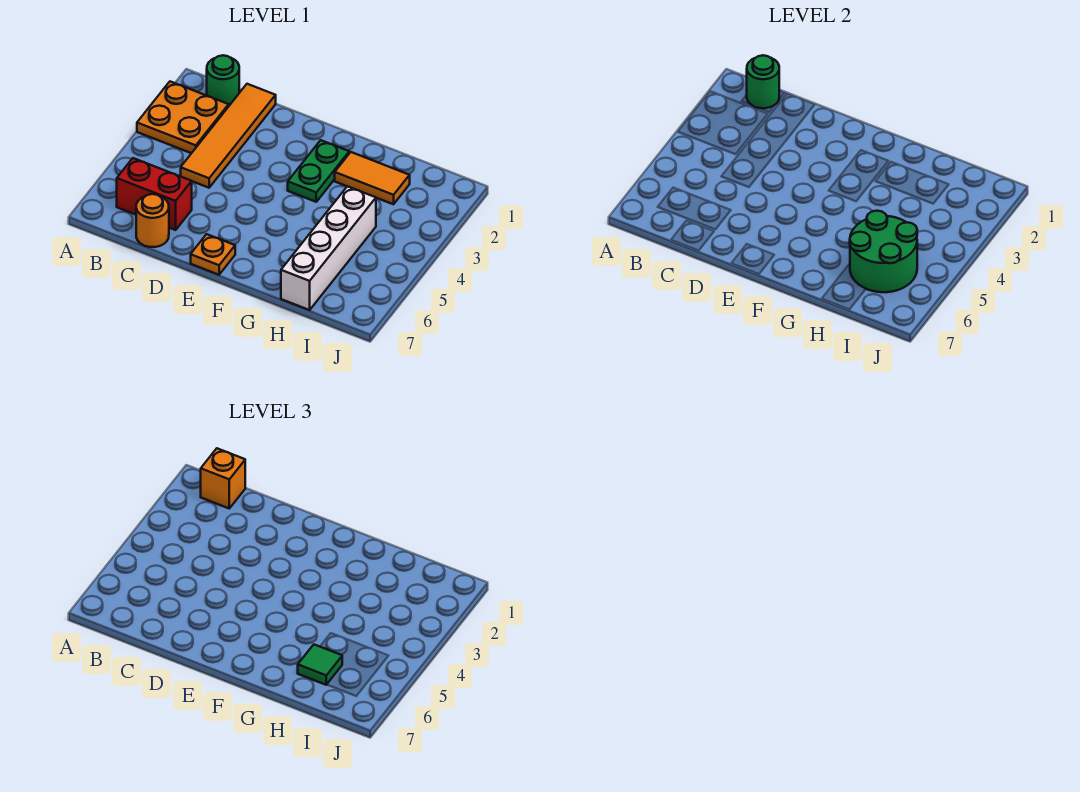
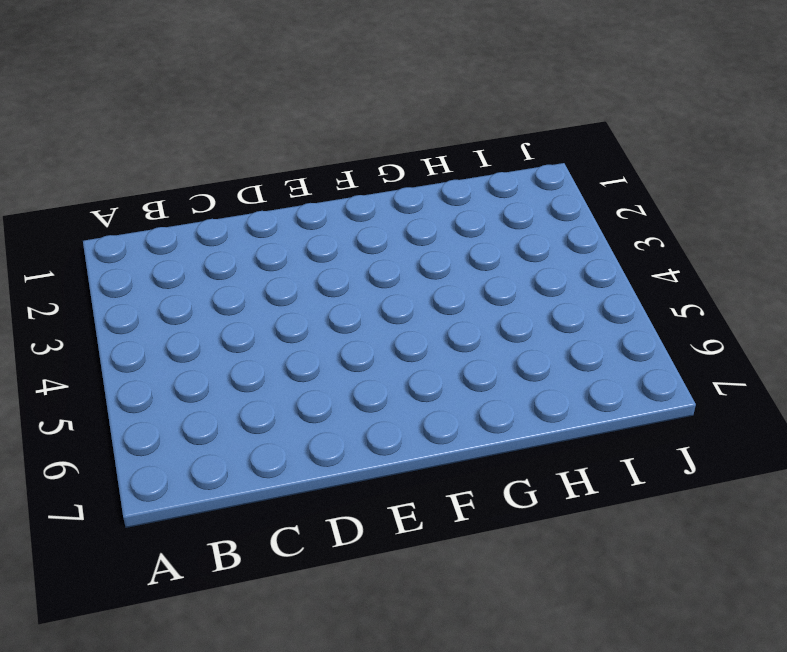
none -> orange plate A2:B3 level 1
none -> green round brick B1 level 1
none -> red brick B6:C6 level 1

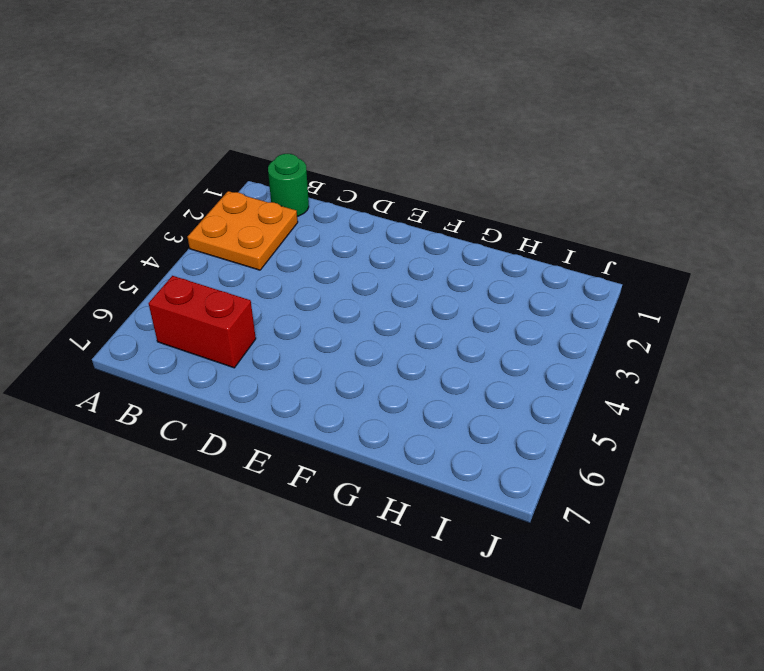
none -> orange tile C1:C4 level 1
none -> orange round brick C7 level 1
none -> orange plate E7 level 1

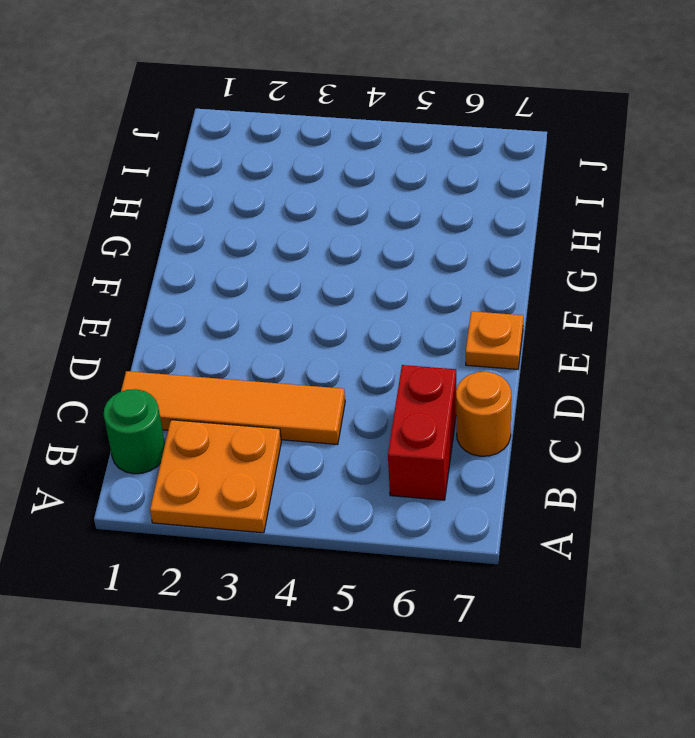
none -> green plate F2:F3 level 1
none -> orange tile G2:H2 level 1
none -> white brick H4:H7 level 1

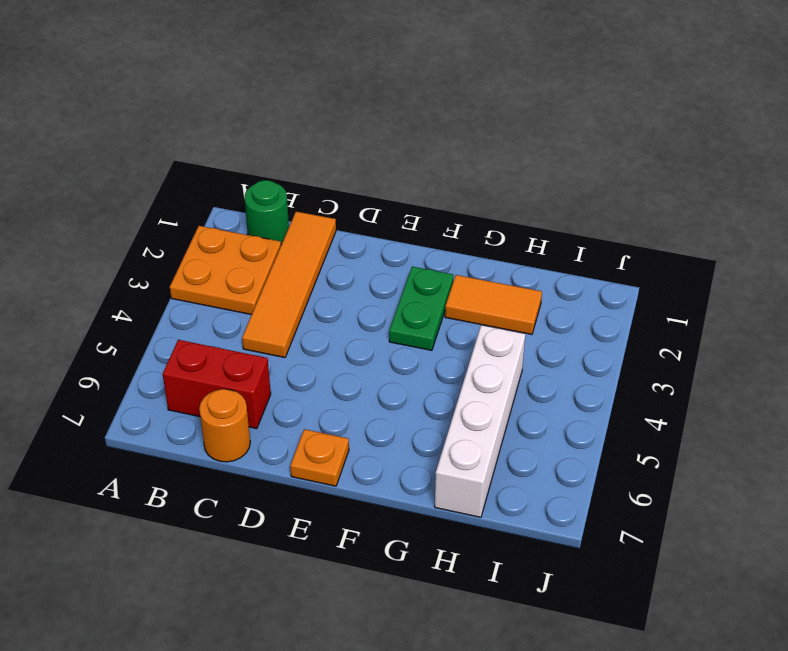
none -> green round brick B1 level 2
none -> green round brick H5:I6 level 2
none -> orange brick B1 level 3

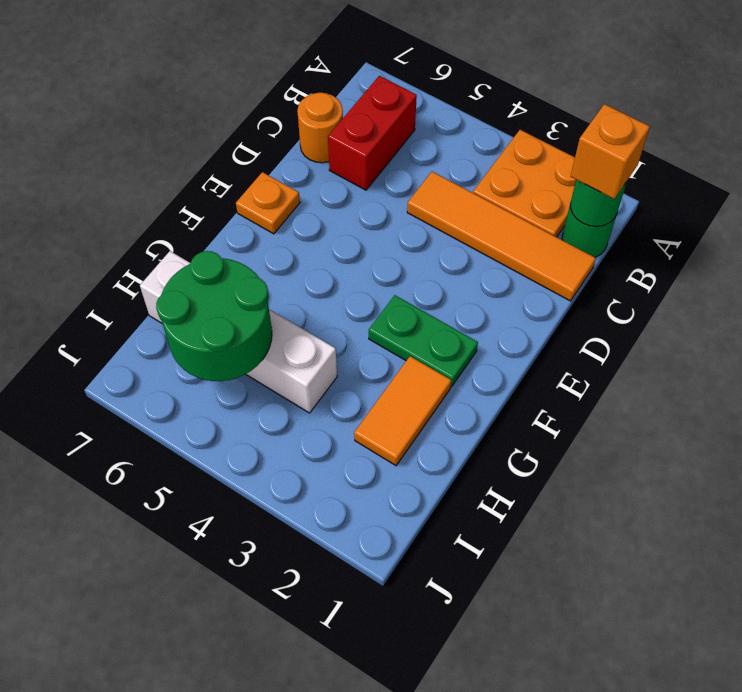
none -> green tile H6 level 3

